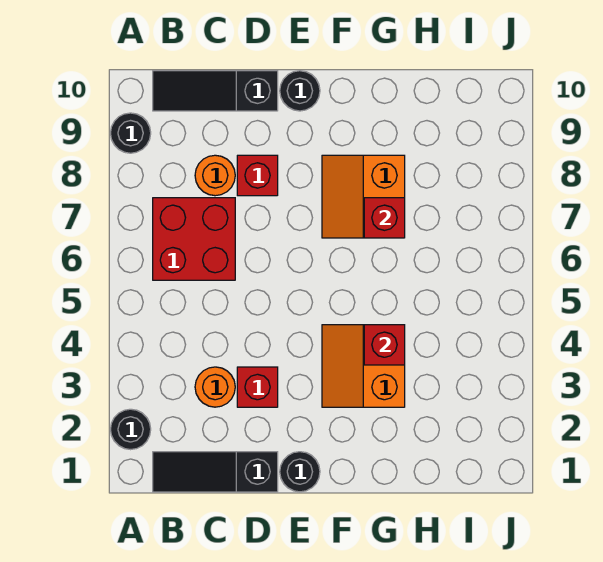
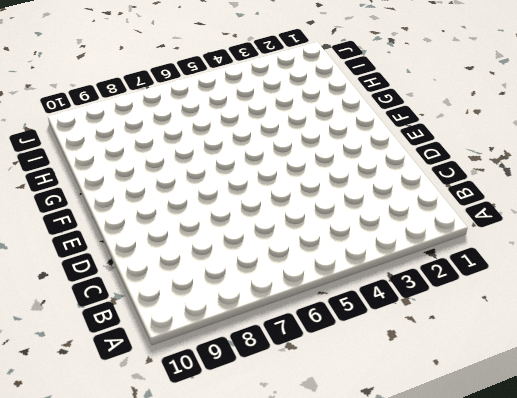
none -> black round brick A2 level 1
none -> black round brick A9 level 1
none -> black slope B1:D1 level 1 top D

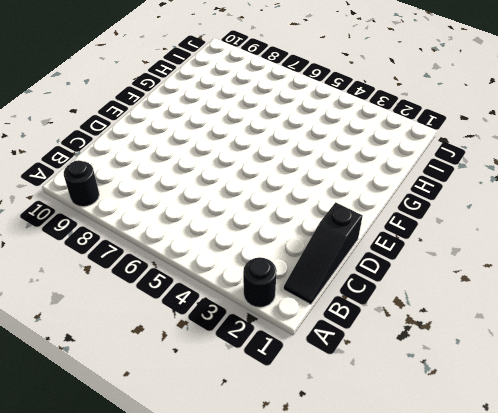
none -> red brick B6:C7 level 1
none -> black slope B10:D10 level 1 top D
none -> orange round brick C3 level 1

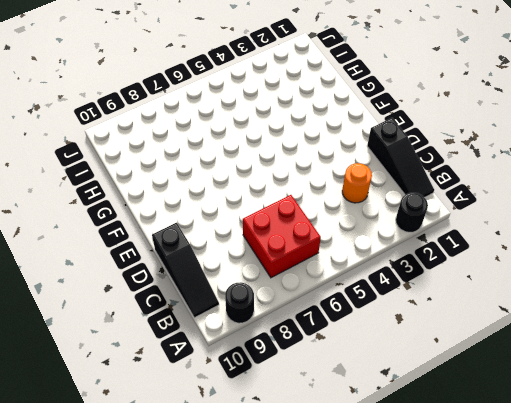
none -> orange round brick C8 level 1
none -> red brick D3 level 1
none -> red brick D8 level 1

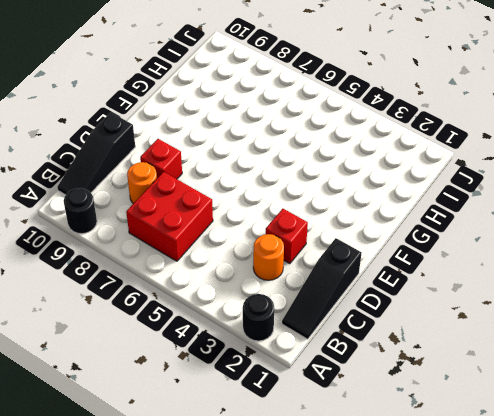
none -> black round brick E1 level 1
none -> black round brick E10 level 1
none -> orange slope F3:G4 level 1 top G

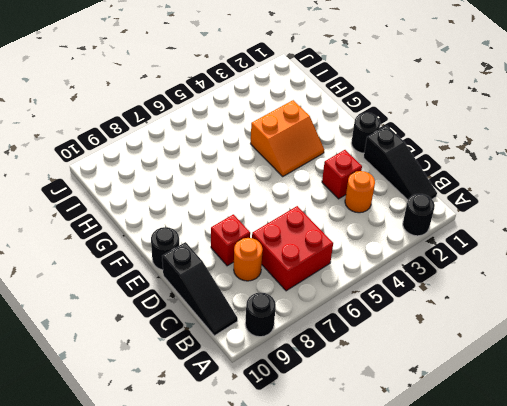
none -> orange slope F7:G8 level 1 top G
none -> red brick G4 level 2
none -> red brick G7 level 2

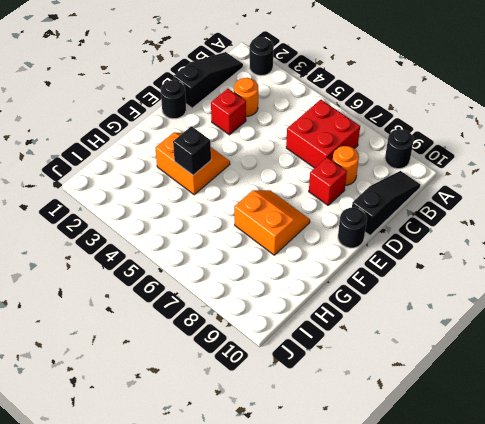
black brick G4 level 2 -> red brick G4 level 2
none -> red brick G7 level 2

